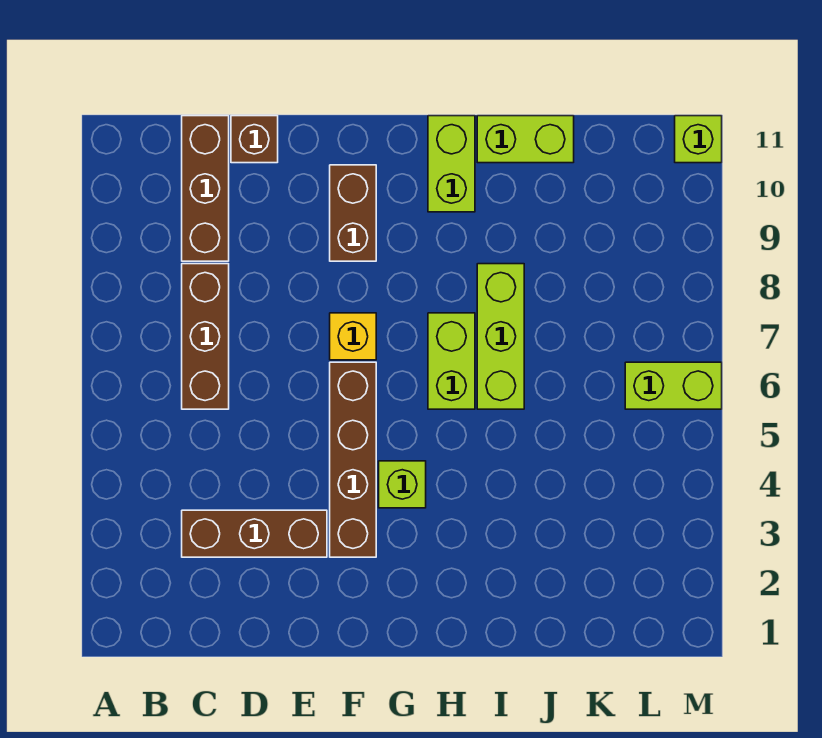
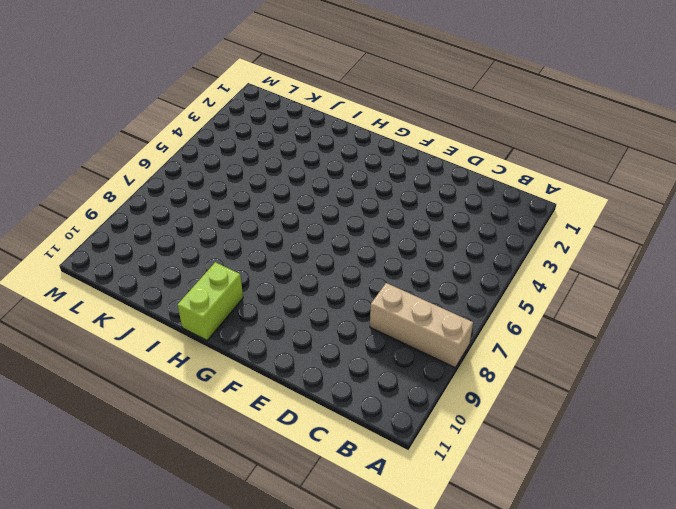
tan brick A8:C8 level 1 -> brown brick C6:C8 level 1
none -> brown brick C3:E3 level 1
none -> brown brick C9:C11 level 1
none -> brown brick D11 level 1

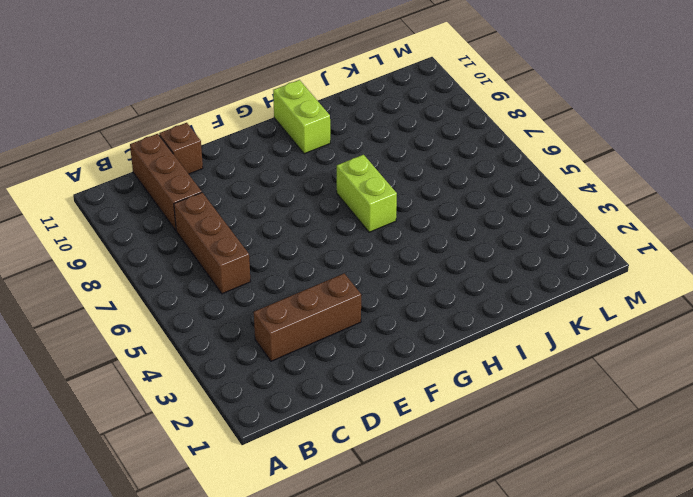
none -> brown brick F3:F6 level 1
none -> yellow brick F7 level 1
none -> brown brick F9:F10 level 1

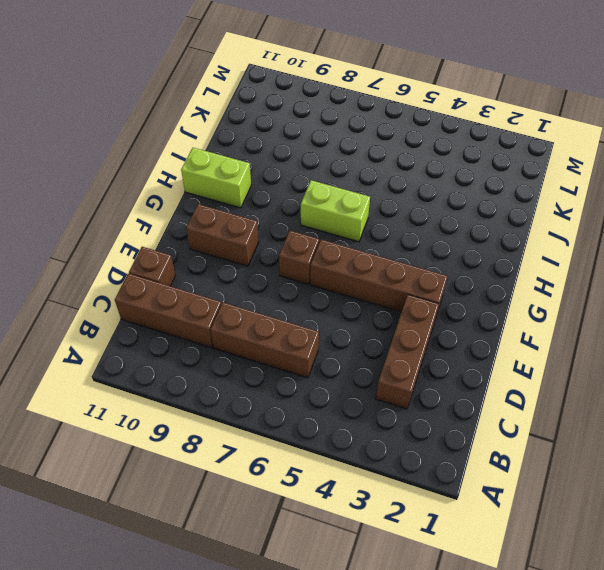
brown brick F7 level 1 -> yellow brick F7 level 1
none -> lime brick G4 level 1
none -> lime brick I6:I8 level 1
none -> lime brick I11:J11 level 1

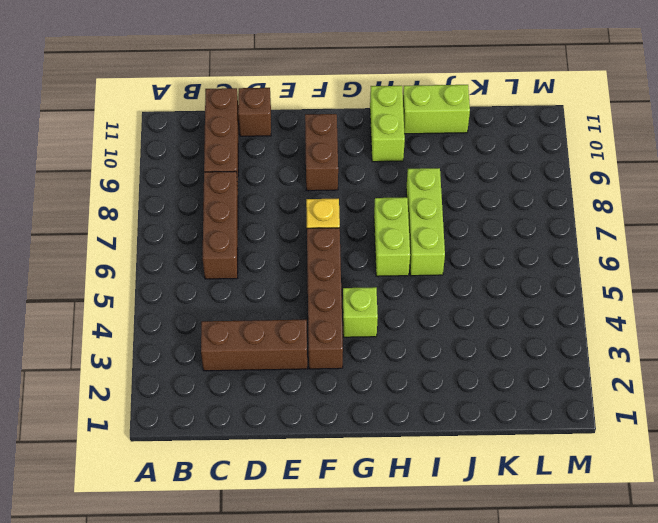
none -> lime brick L6:M6 level 1
none -> lime brick M11 level 1

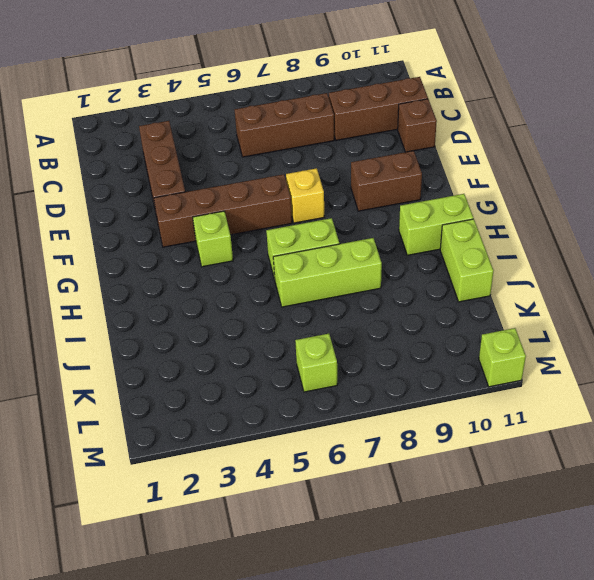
lime brick L6 level 1 -> lime brick L6:M6 level 1

